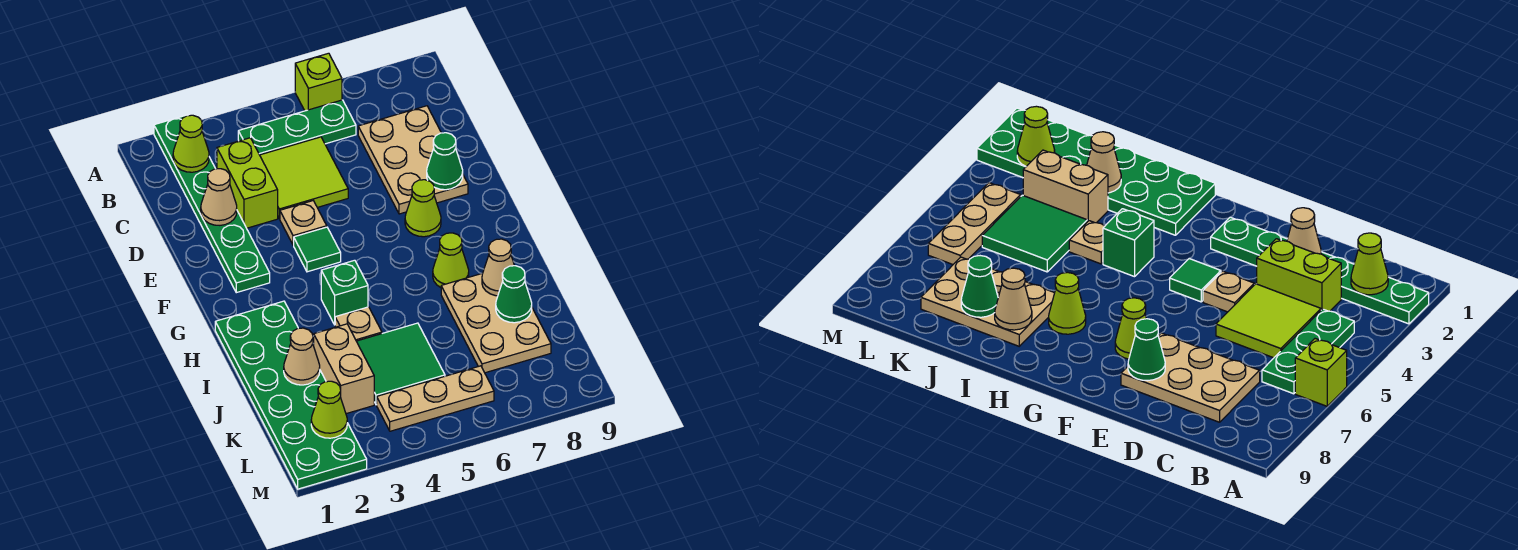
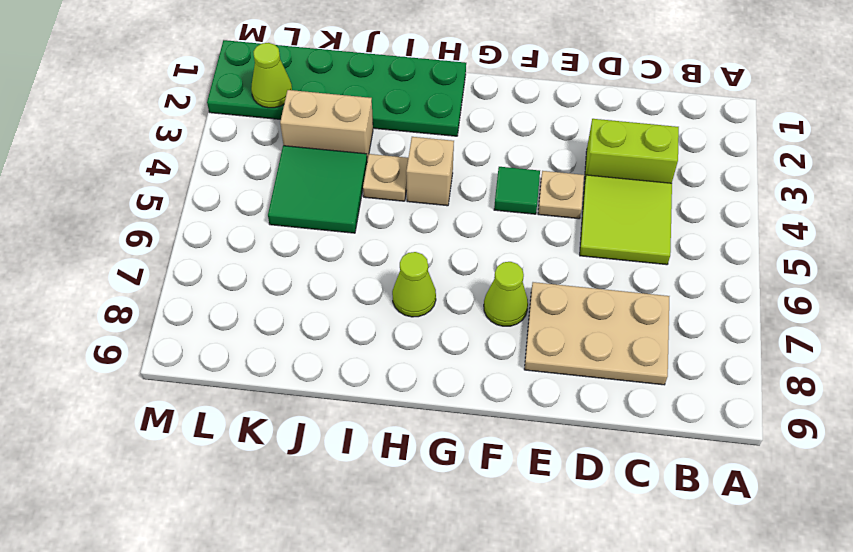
tan brick H4 level 1 -> green brick H4 level 1
none -> green plate A2:F2 level 1
none -> lime brick A6 level 1
none -> green plate B4:B6 level 1

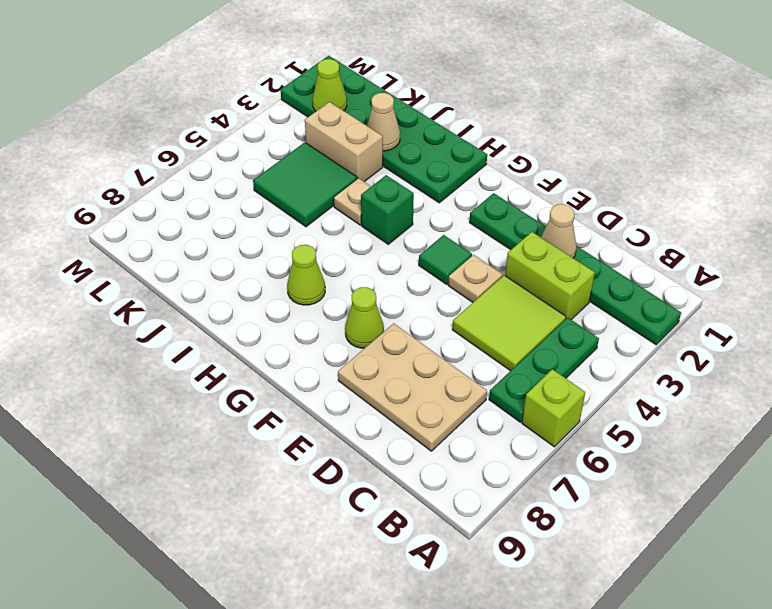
none -> tan plate I7:K8 level 1
none -> tan plate L4:L6 level 1
none -> lime cone B2 level 2

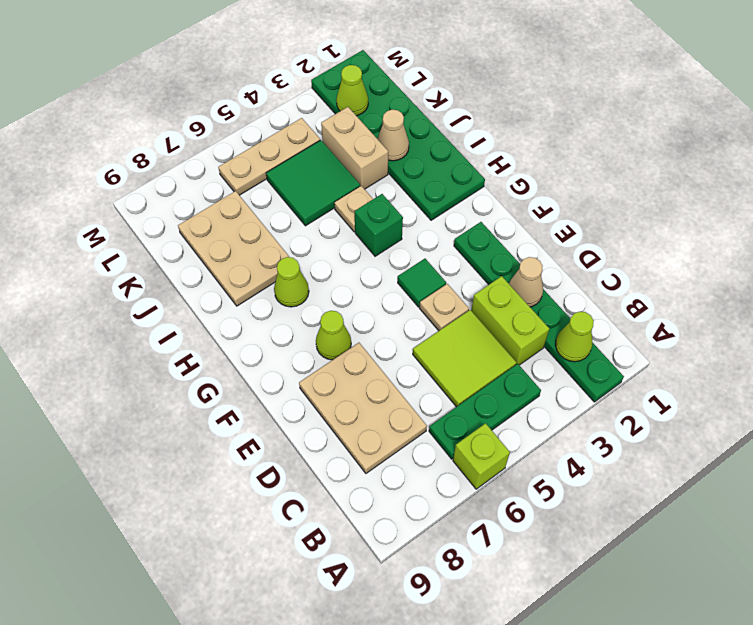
none -> green cone E8 level 2
none -> tan cone I8 level 2
none -> green cone J8 level 2

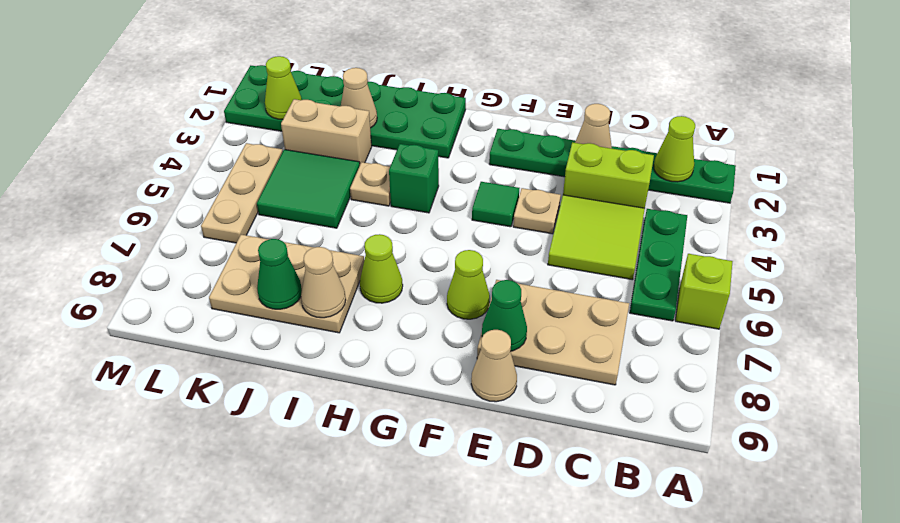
tan cone E9 level 1 -> none

